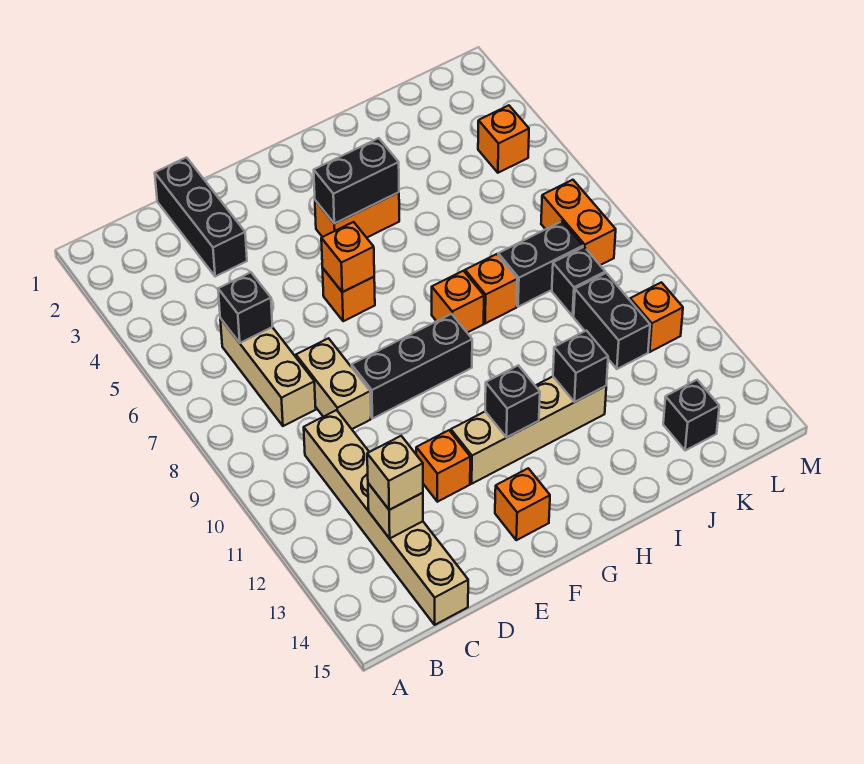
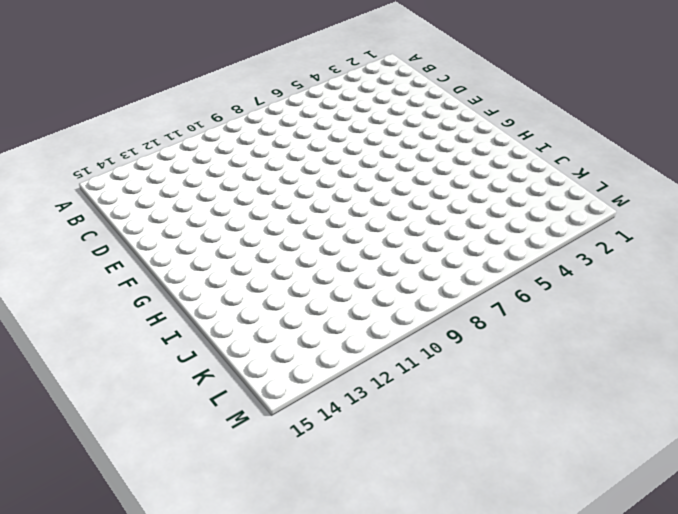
none -> tan brick C6:C8 level 1
none -> tan brick C10:C15 level 1
none -> black brick D1:D3 level 1

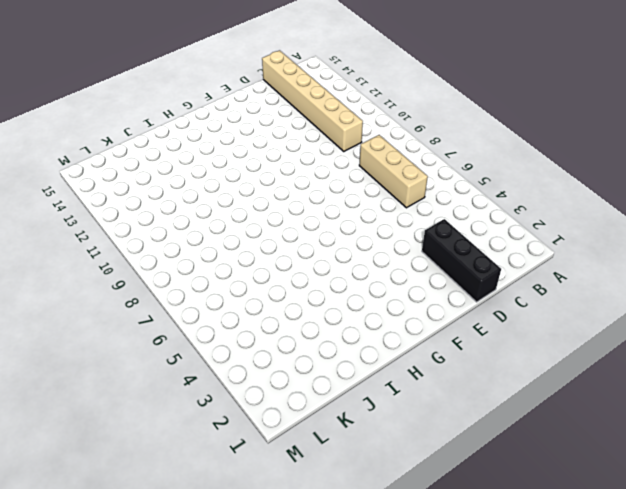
none -> tan brick D8:D9 level 1
none -> black brick E9:G9 level 1
none -> orange brick E12 level 1

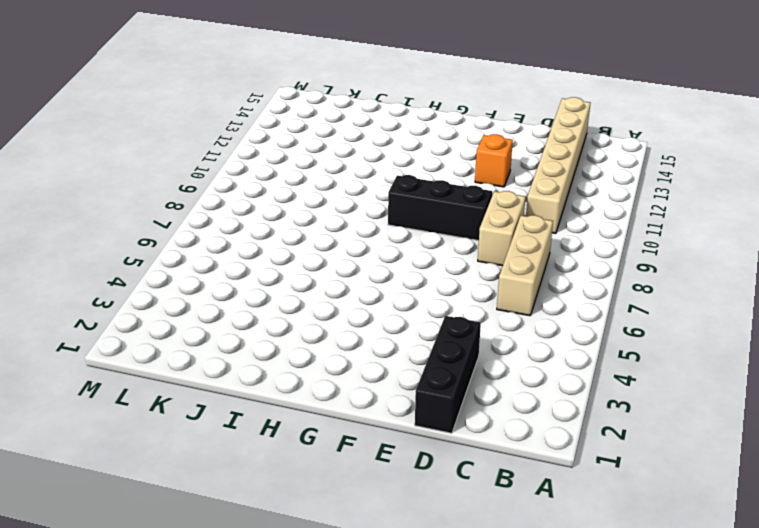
none -> orange brick F6 level 1
none -> tan brick F12:I12 level 1
none -> orange brick F14 level 1

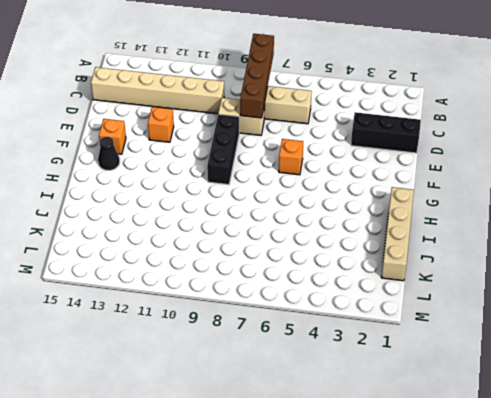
brown brick A8:D8 level 2 -> none
black cone G14 level 1 -> none
tan brick H1:K1 level 1 -> tan brick F12:I12 level 1
none -> orange brick G4:H4 level 1
none -> orange brick H8 level 1
none -> orange brick I8 level 1

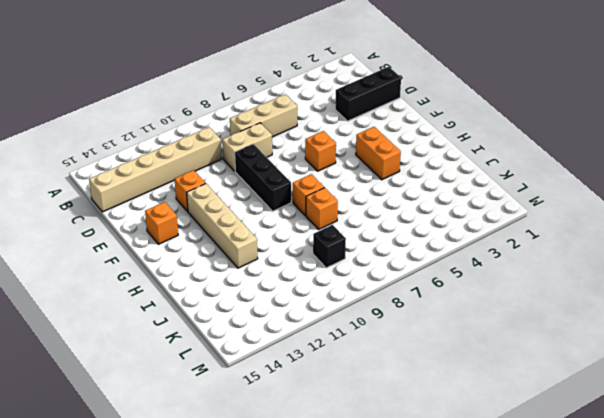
none -> black brick J8:K8 level 1
none -> black brick K10:K11 level 1
none -> black brick K14 level 1

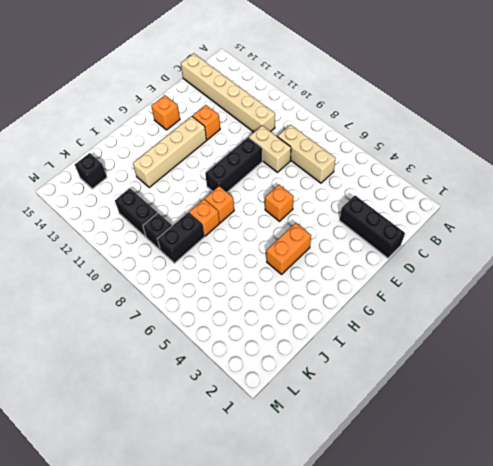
none -> orange brick L4 level 1
none -> orange brick L7:L8 level 1
none -> orange brick L11 level 1

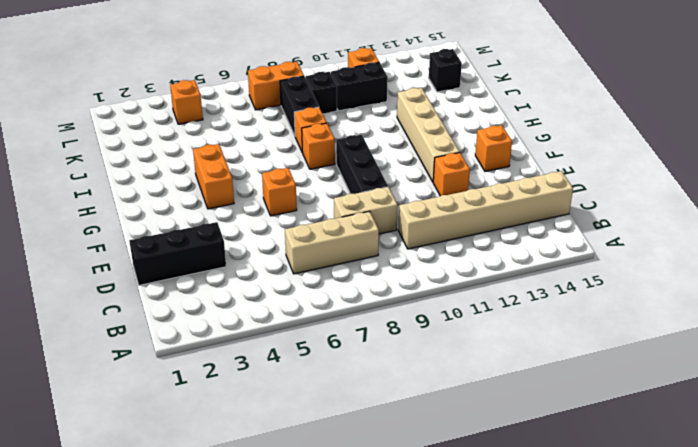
none -> black brick C6 level 2
none -> tan brick C13 level 2
none -> orange brick F6 level 2

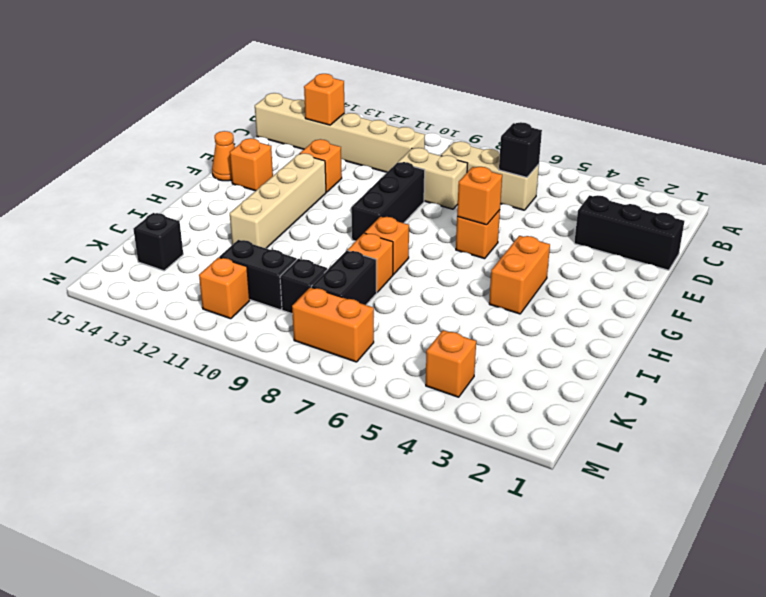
orange brick C13 level 2 -> tan brick C13 level 2
orange cone F15 level 1 -> none
none -> black brick G4:H4 level 2
none -> black brick G12 level 2
none -> black brick I12 level 2

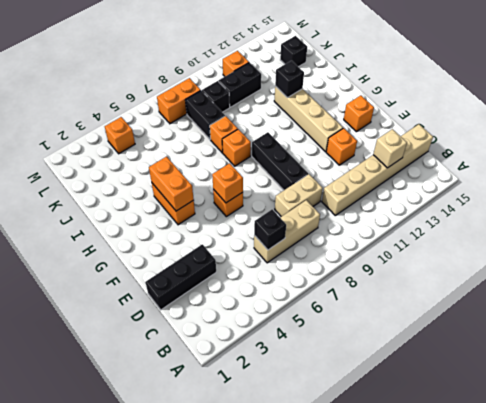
orange brick G4:H4 level 2 -> black brick G4:H4 level 2
none -> black brick G12 level 2
none -> tan brick C13 level 3

